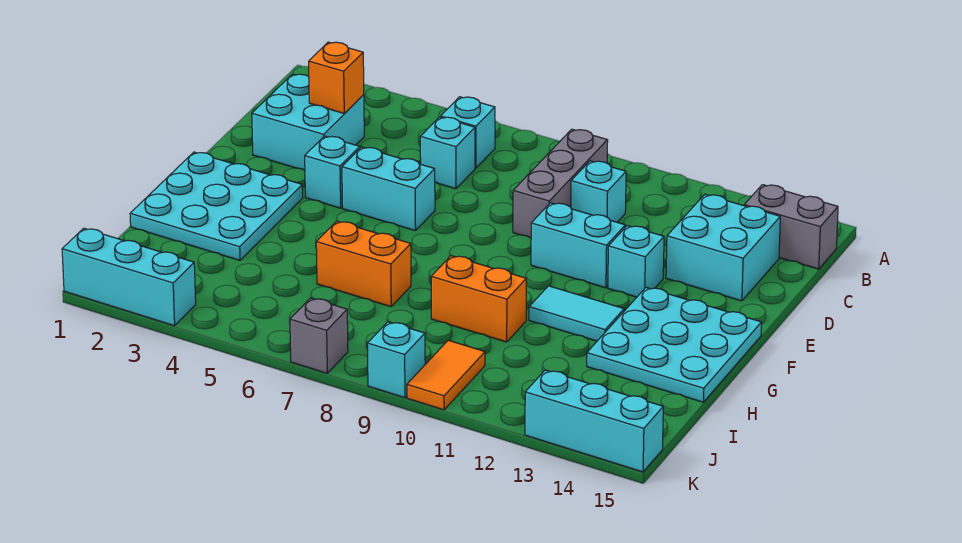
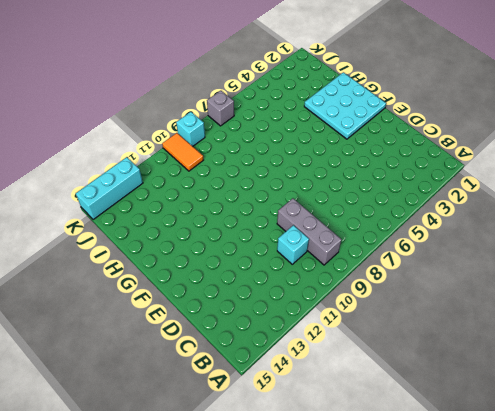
none -> cyan brick B6 level 1
none -> grey brick B14:B15 level 1
none -> cyan brick C2:D3 level 1

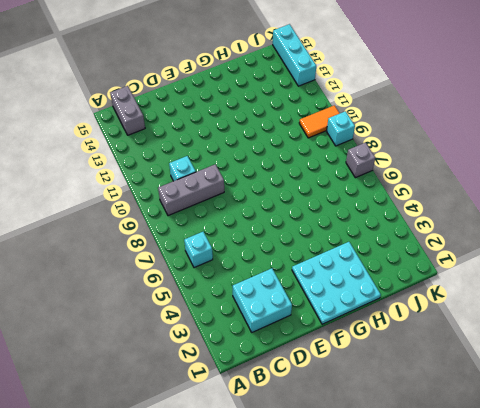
none -> cyan brick C6 level 1
none -> cyan brick C13:D14 level 1
none -> cyan brick E4 level 1

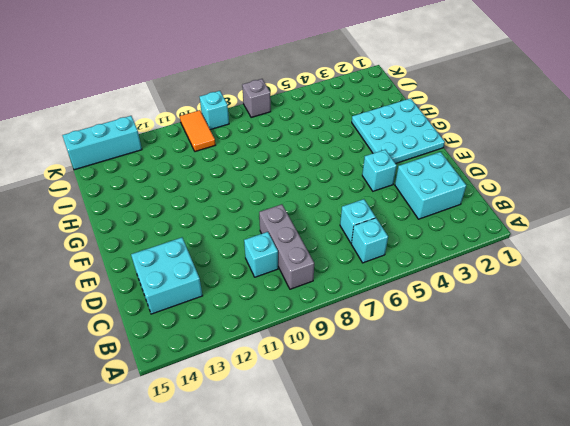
none -> grey brick B14:B15 level 1
none -> cyan brick E5:E6 level 1
none -> cyan brick E10:E11 level 1

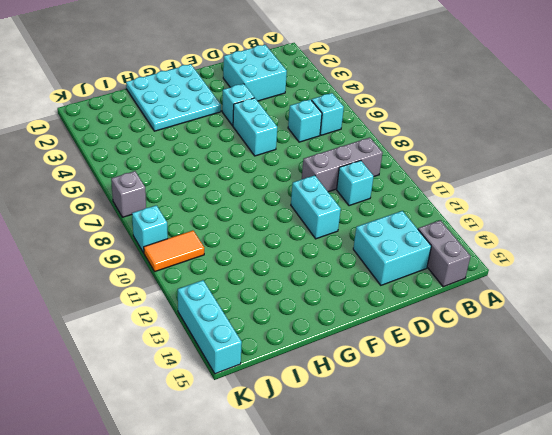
none -> cyan brick E12 level 1
none -> cyan plate F13:H15 level 1
none -> cyan tile G11:G12 level 1

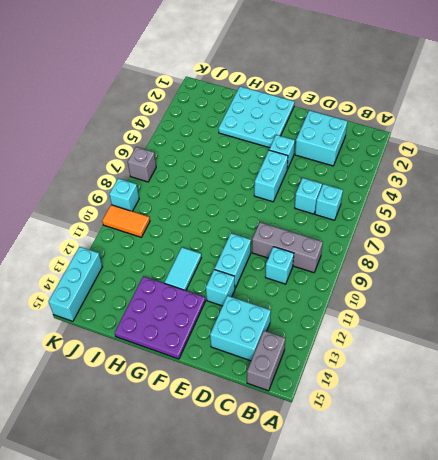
purple plate F13:H15 level 1 -> cyan plate F13:H15 level 1
none -> orange brick H6:H7 level 1
none -> orange brick H9:H10 level 1
none -> cyan brick K1:K3 level 1

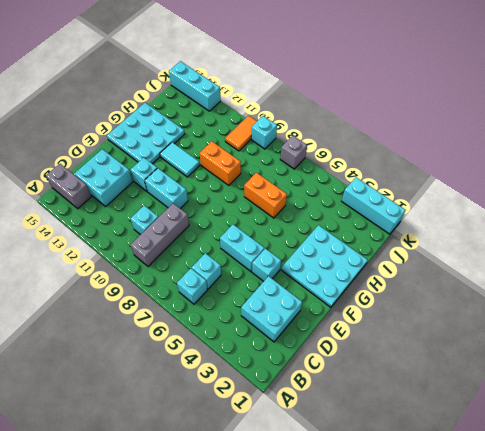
none -> orange brick C3 level 2

